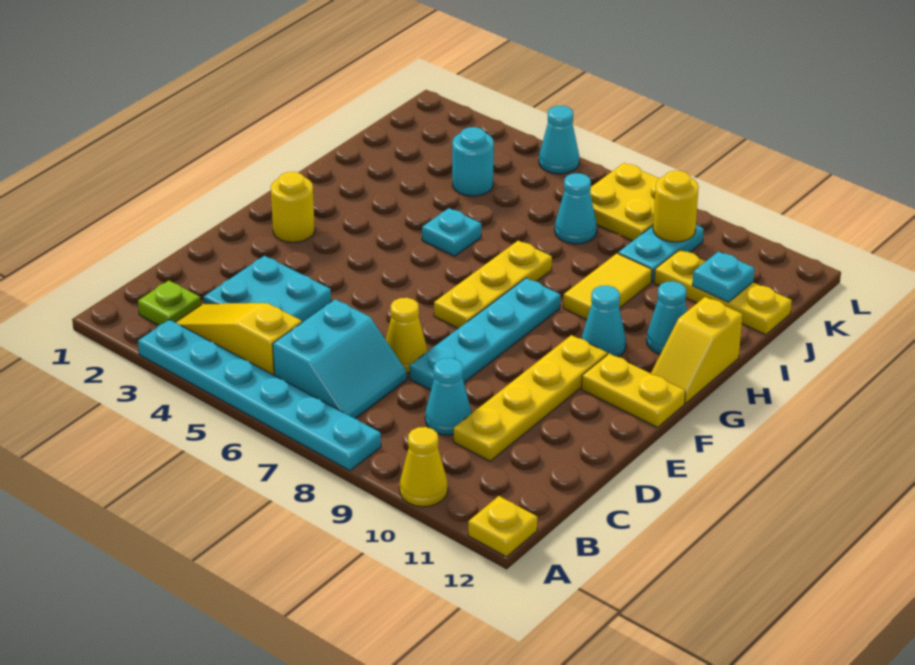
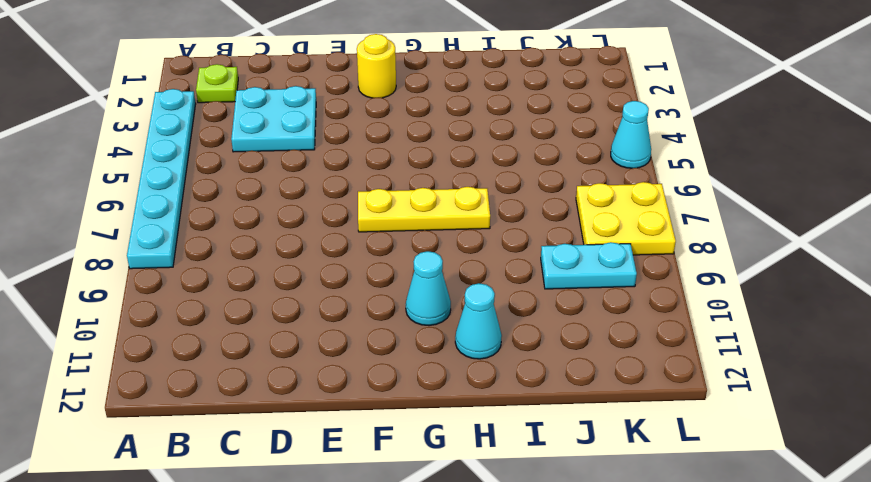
none -> yellow cone A10 level 1
none -> yellow plate A12 level 1
none -> yellow slope B3:B5 level 1 top 5

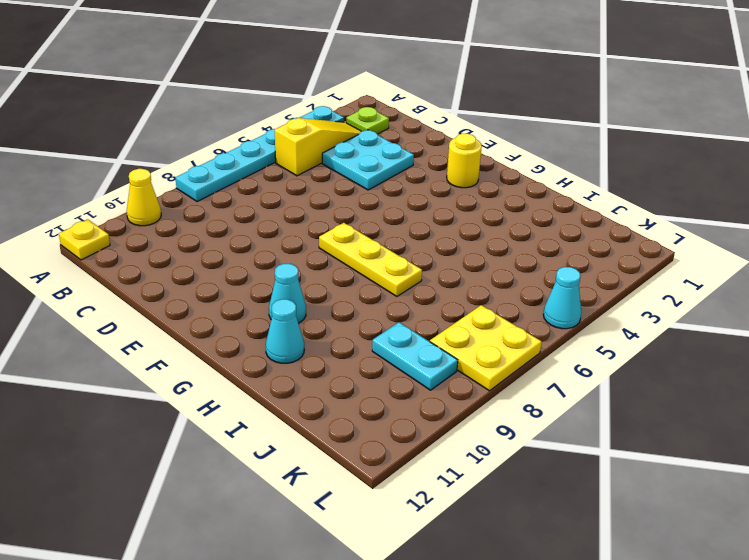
none -> cyan slope B6:C7 level 1 top 6
none -> cyan cone C9 level 1
none -> yellow plate C10:F10 level 1

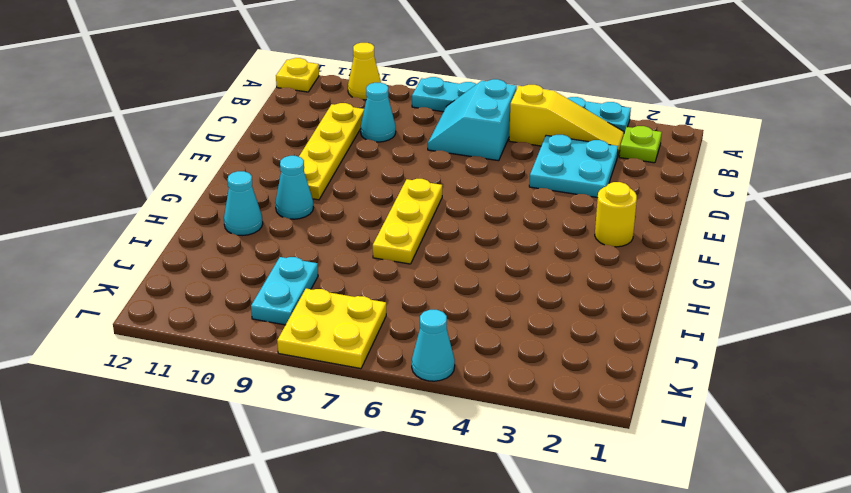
none -> yellow cone D7 level 1
none -> cyan plate D8:G8 level 1
none -> yellow plate F11:F12 level 1

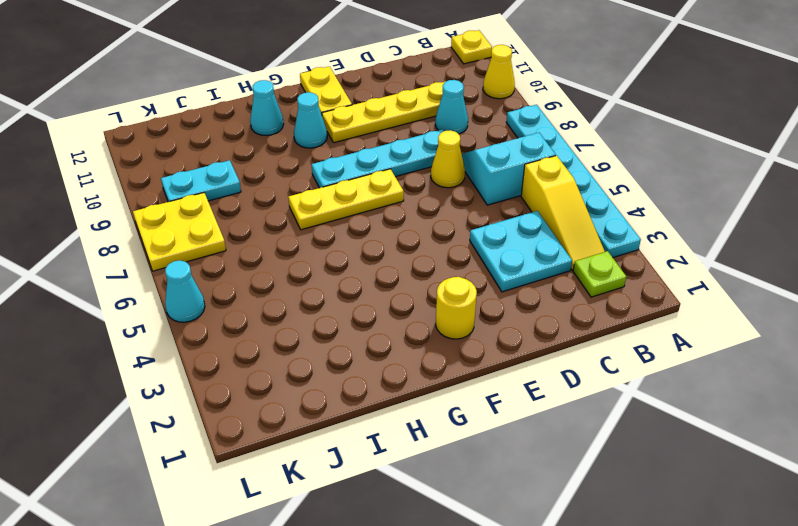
none -> yellow slope G12:H12 level 1 top H
none -> cyan plate H5 level 1
none -> yellow tile H9:I9 level 1

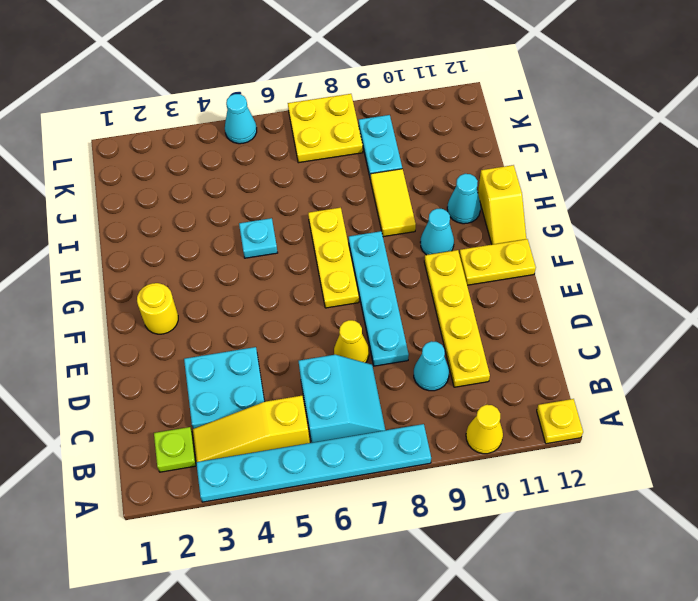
none -> cyan round brick J4 level 1
none -> cyan cone J7 level 1
none -> yellow plate J10:J12 level 1

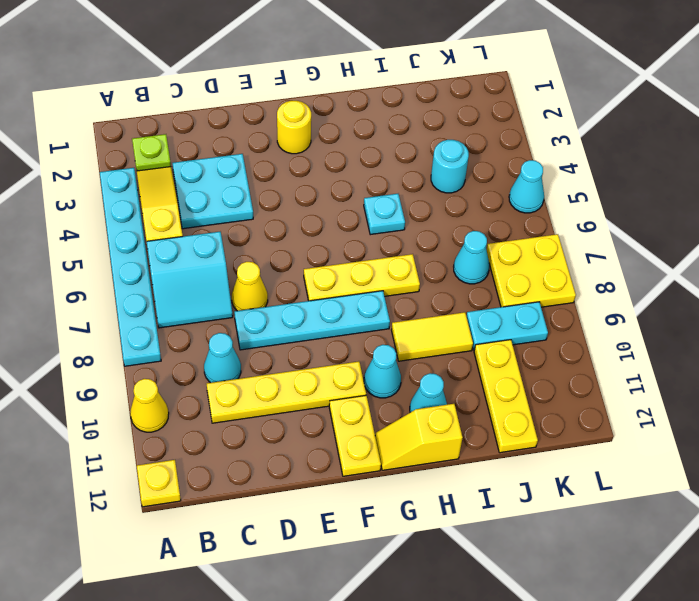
none -> cyan plate J11 level 2
none -> yellow round brick K9 level 2

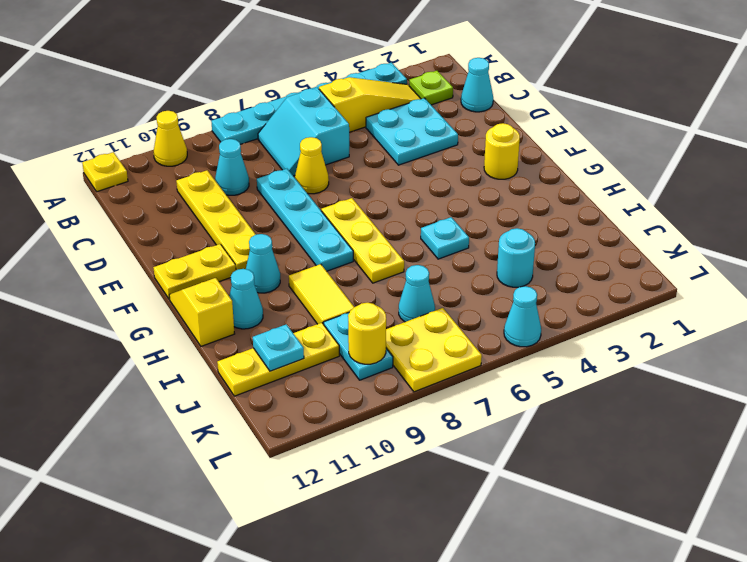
cyan cone C1 level 1 -> none

